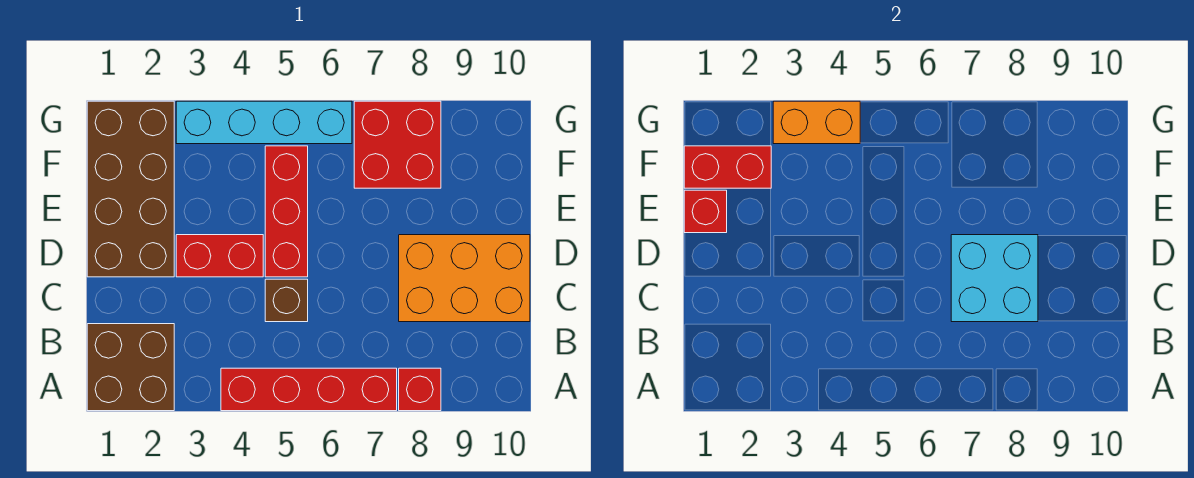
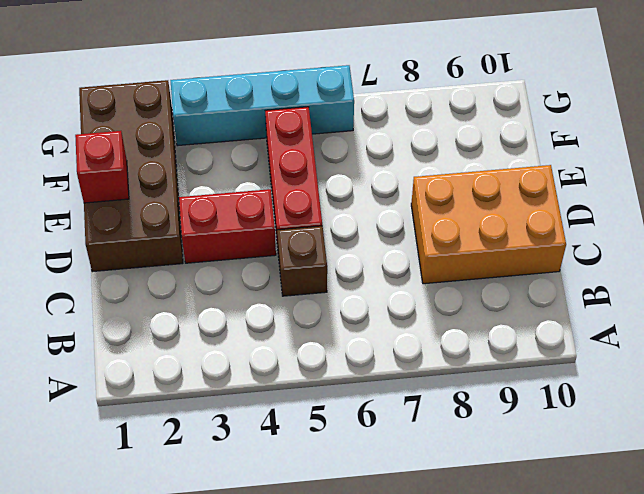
none -> brown brick A1:B2 level 1
none -> red brick A4:A7 level 1
none -> red brick A8 level 1

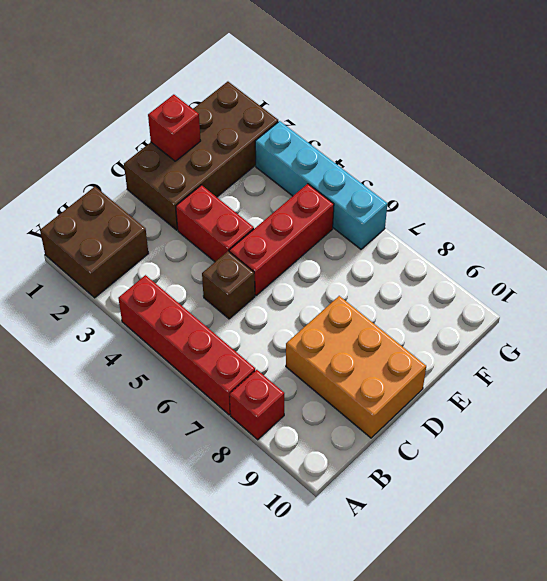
none -> red brick F7:G8 level 1
none -> cyan brick C7:D8 level 2
none -> red brick F1:F2 level 2

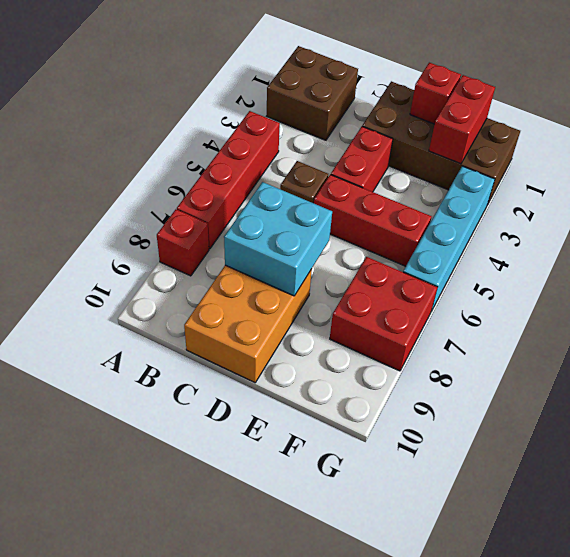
none -> orange brick G3:G4 level 2

